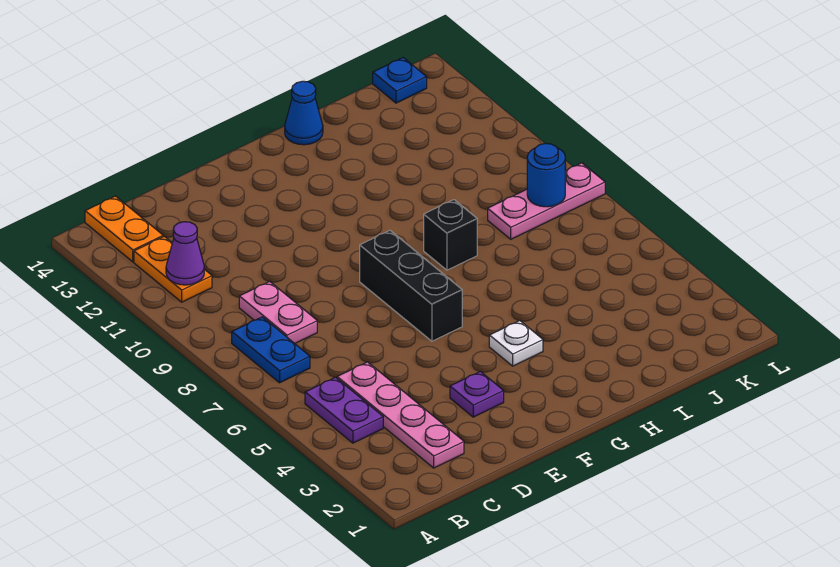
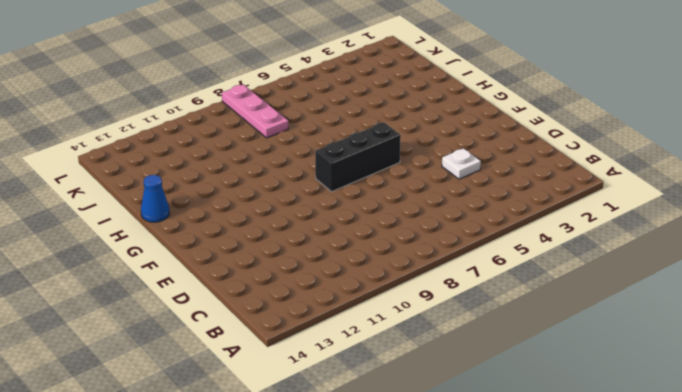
white plate D4 level 1 -> white plate G4 level 1
none -> purple plate B4:B5 level 1
none -> blue plate B7:B8 level 1
none -> orange plate B11:B12 level 1

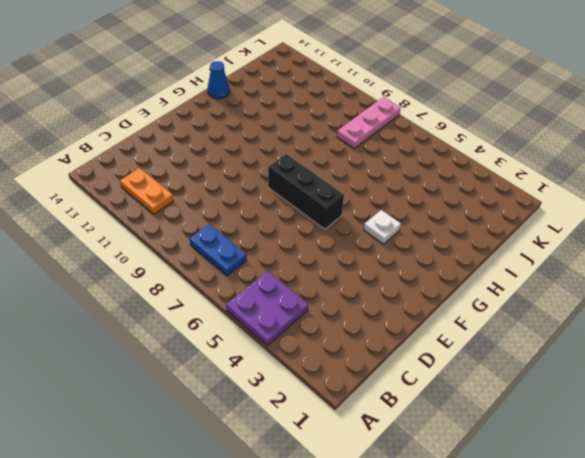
purple plate A4:B5 level 1 -> purple plate B4:B5 level 1
none -> orange plate B13:B14 level 1
none -> pink plate C2:C5 level 1
none -> pink plate C8:C9 level 1

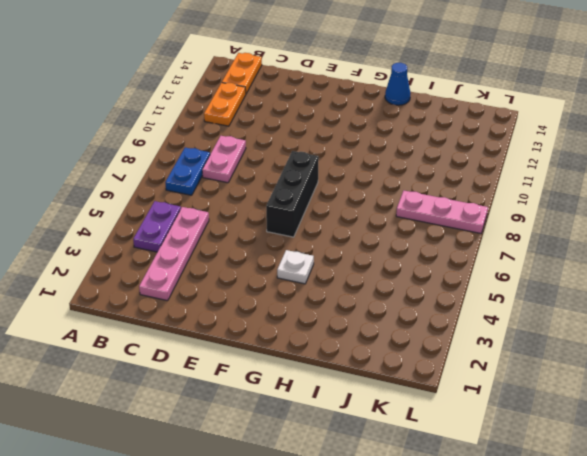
none -> purple plate E3 level 1
none -> black brick H8 level 1
none -> blue plate K14 level 1

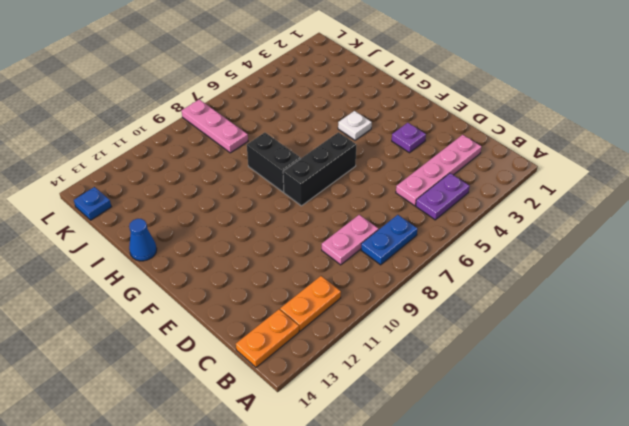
black brick G8:H8 level 1 -> black brick H8 level 1
none -> purple cone B11 level 2
none -> blue round brick K8 level 2

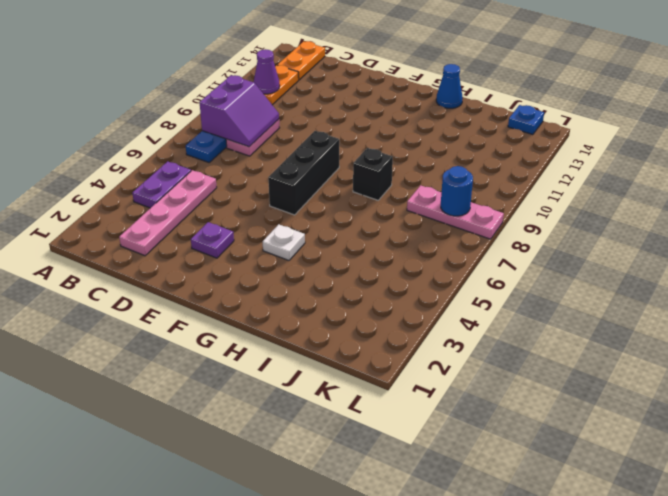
purple slope B8:C9 level 2 top B -> none

